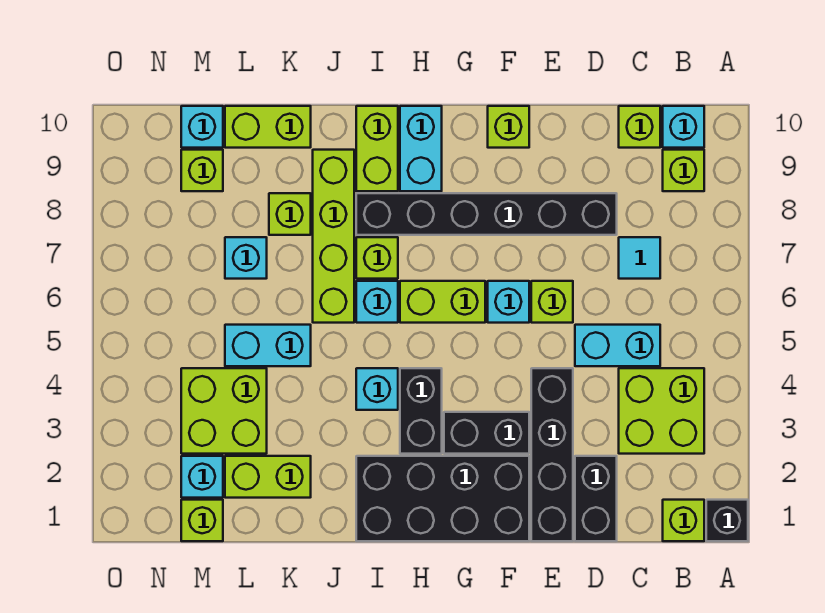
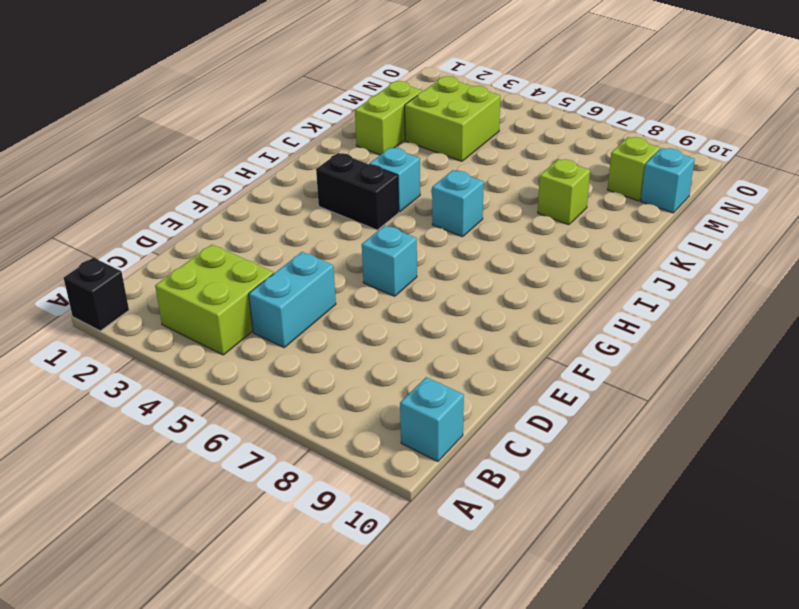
none -> lime brick B1 level 1
none -> lime brick B9 level 1
none -> cyan tile C7 level 1
none -> lime brick C10 level 1

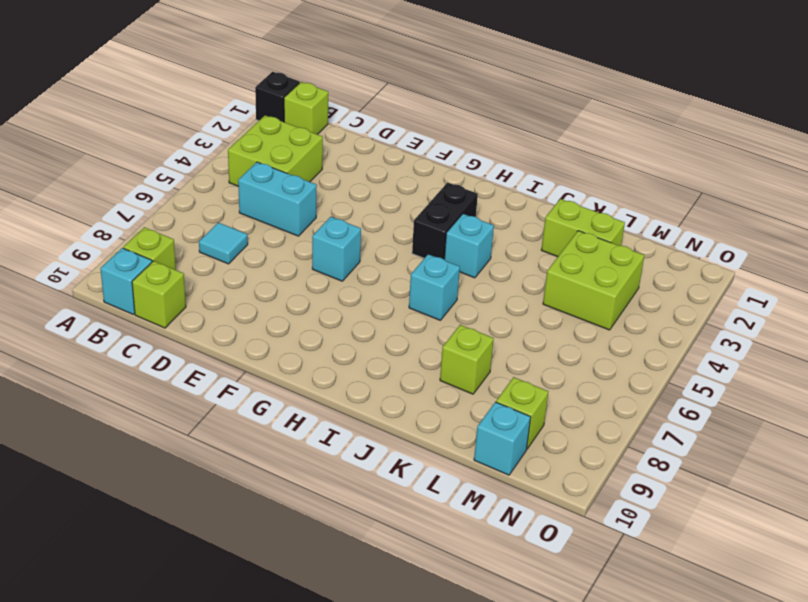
none -> black brick D1:D2 level 1
none -> black brick D8:I8 level 1
none -> black brick E1:E4 level 1
none -> lime brick E6 level 1

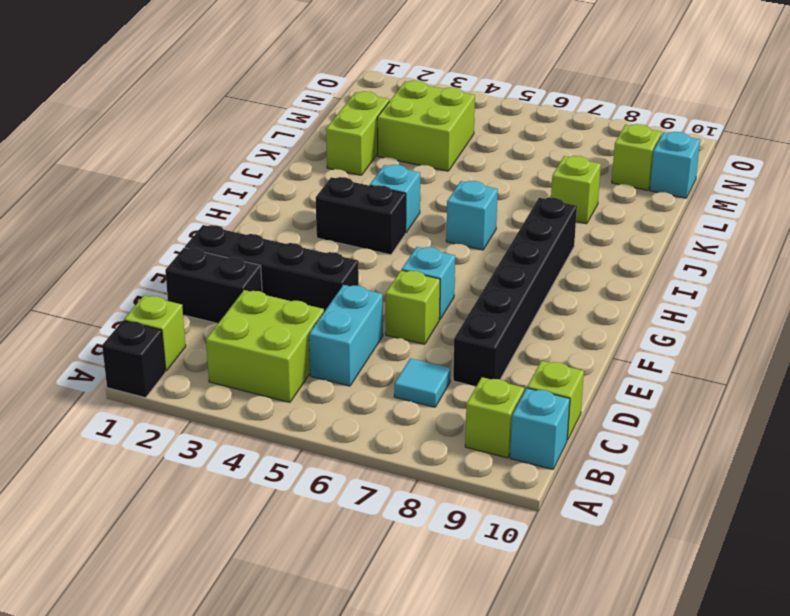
none -> black brick F1:I2 level 1
none -> black brick F3:G3 level 1
none -> lime brick F10 level 1
none -> lime brick G6:H6 level 1

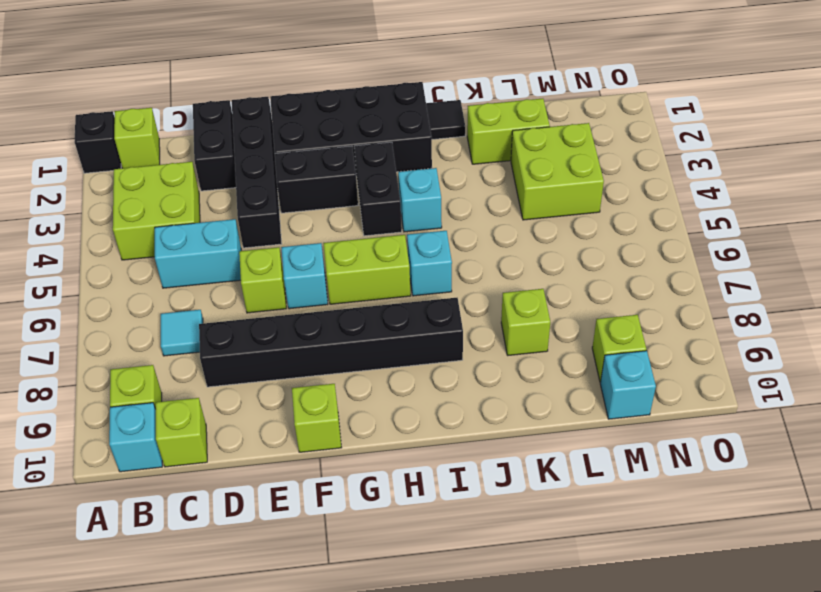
black tile J1 level 1 -> none
none -> cyan brick H9:H10 level 1
none -> lime brick I7 level 1
none -> lime brick I9:I10 level 1
none -> lime brick J6:J9 level 1

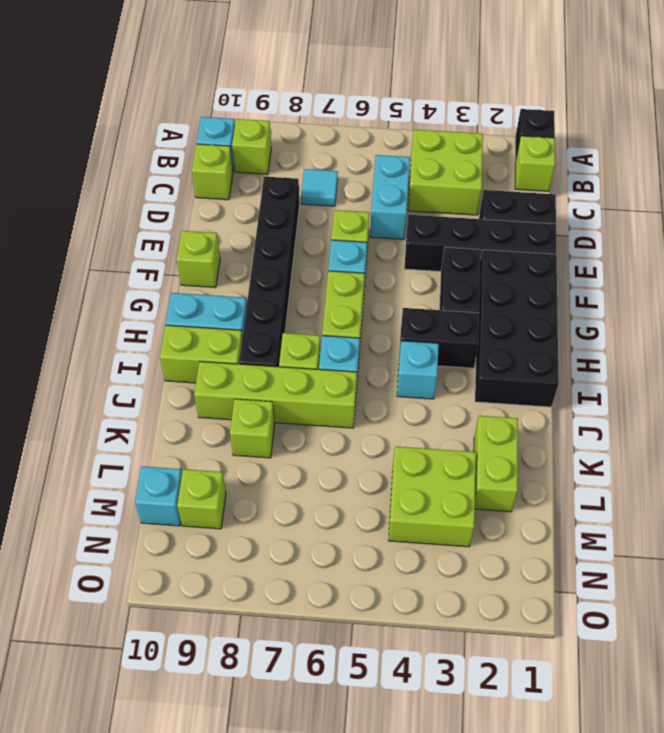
none -> cyan brick K5:L5 level 1
none -> lime brick K10:L10 level 1
none -> cyan brick L7 level 1
none -> lime brick M1 level 1

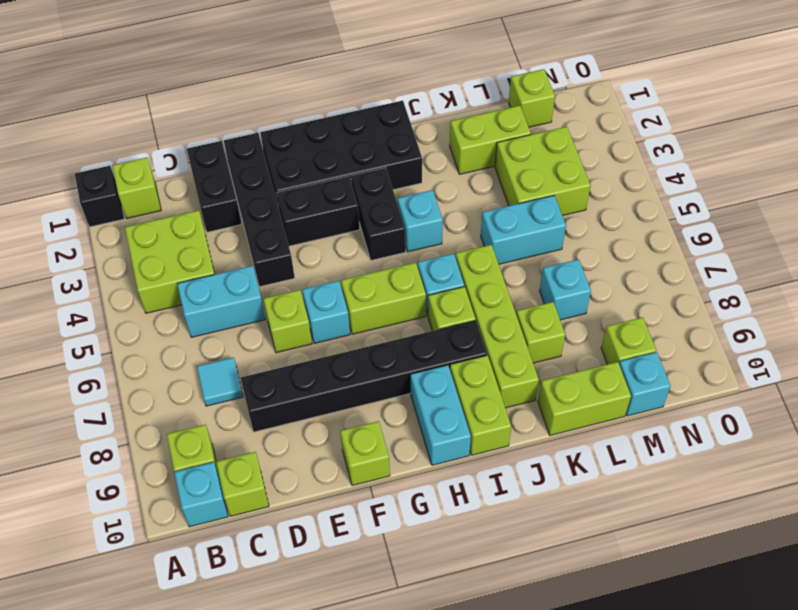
none -> cyan brick M2 level 1

